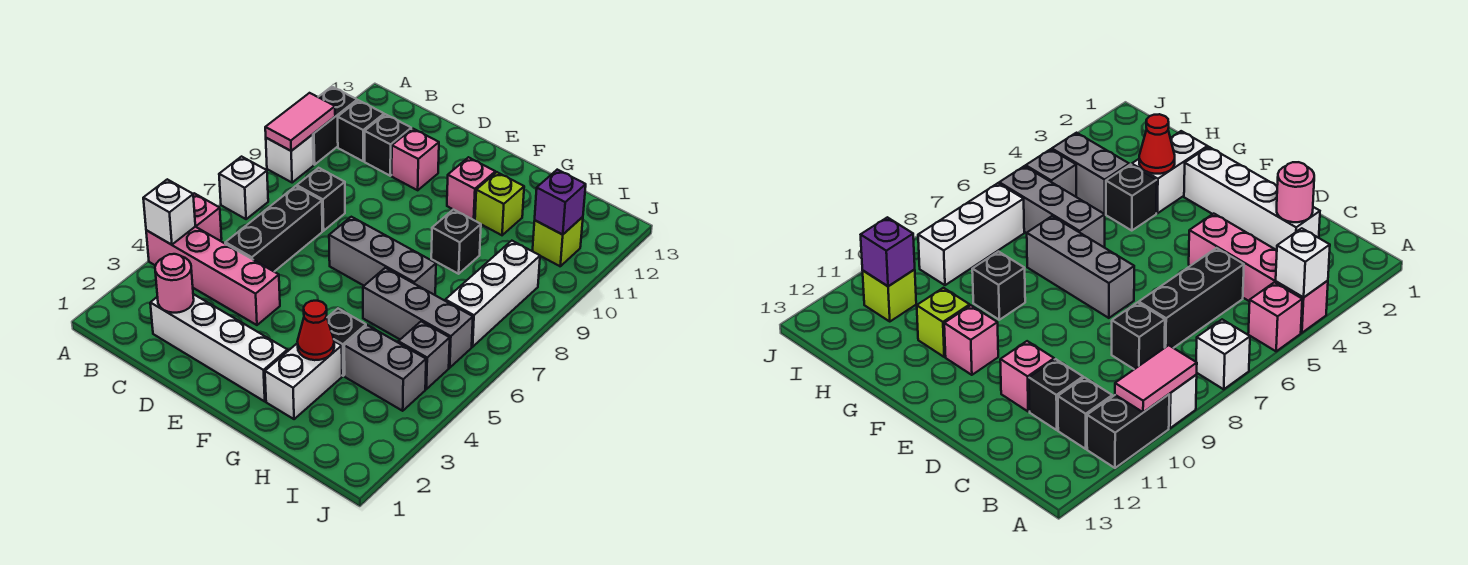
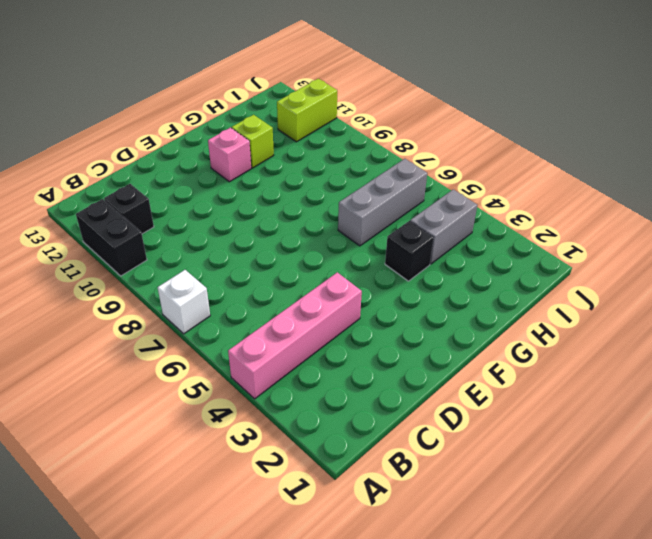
lime brick I11:J11 level 1 -> lime brick I11 level 1
none -> pink brick A5 level 1
none -> white brick A9 level 1
none -> white brick C2:F2 level 1

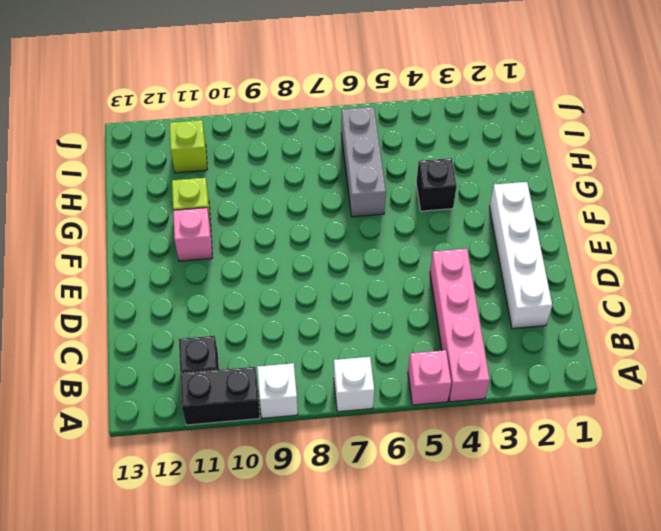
none -> black brick C5:C7 level 1
none -> black brick C8 level 1
none -> black brick C11 level 1

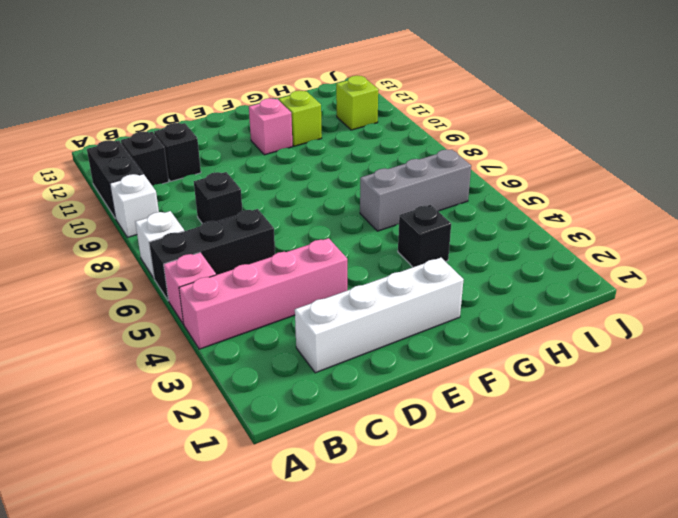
black brick A6:C6 level 1 -> black brick C5:C7 level 1
none -> pink brick D11 level 1
none -> grey brick E7:G7 level 1
none -> white brick G2:G3 level 1

